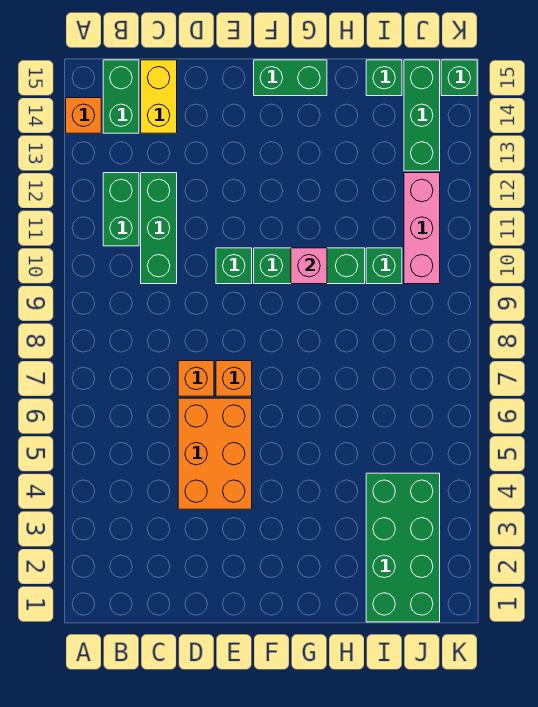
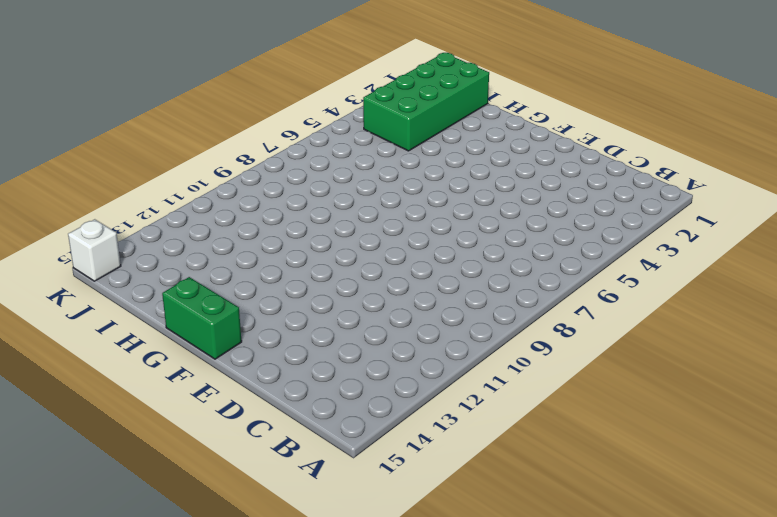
white brick K15 level 1 -> green brick K15 level 1
none -> orange brick A14 level 1
none -> green brick B11:B12 level 1
none -> green brick B14:B15 level 1

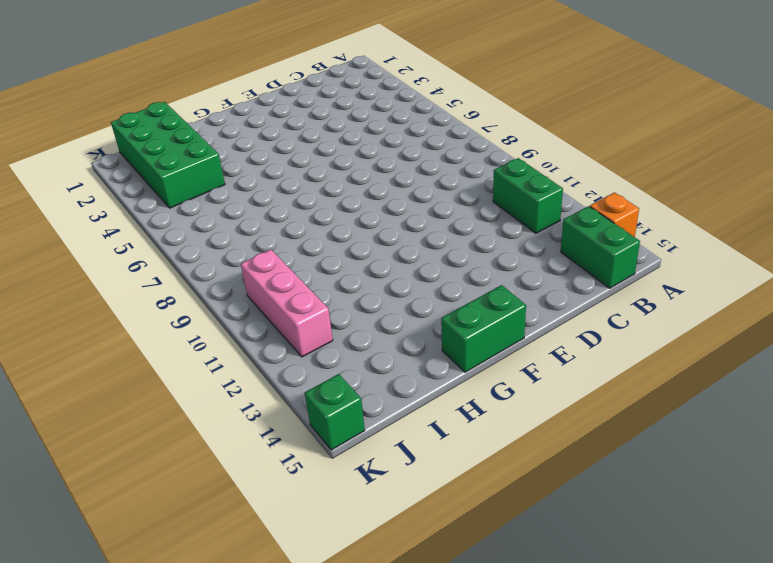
none -> green brick C10:C12 level 1
none -> yellow brick C14:C15 level 1
none -> orange brick D4:E6 level 1

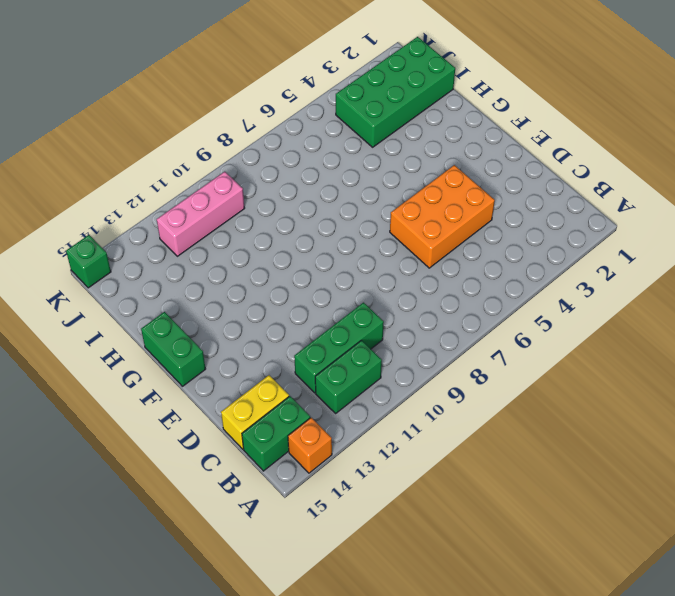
none -> orange brick D7 level 1
none -> orange brick E7 level 1
none -> green brick E10 level 1

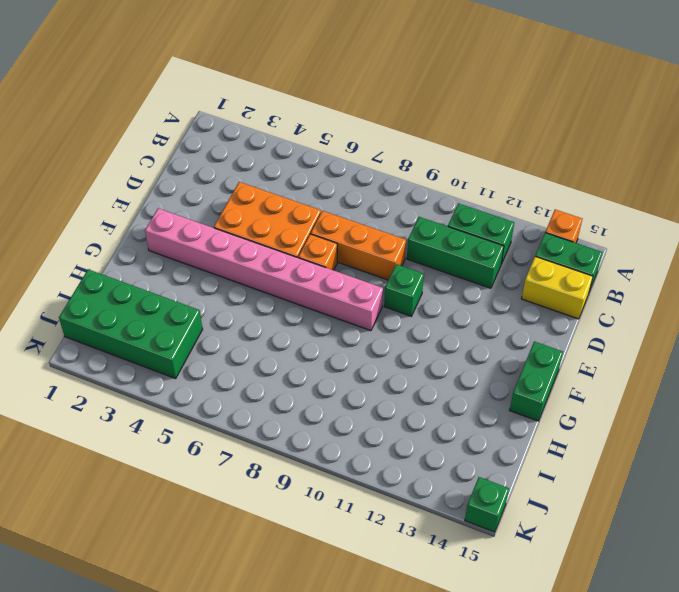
orange brick D7:D9 level 1 -> orange brick D7 level 1
pink brick F2:F9 level 1 -> none
none -> green brick F10:H10 level 1
none -> green brick I10 level 1
none -> green brick I15 level 1

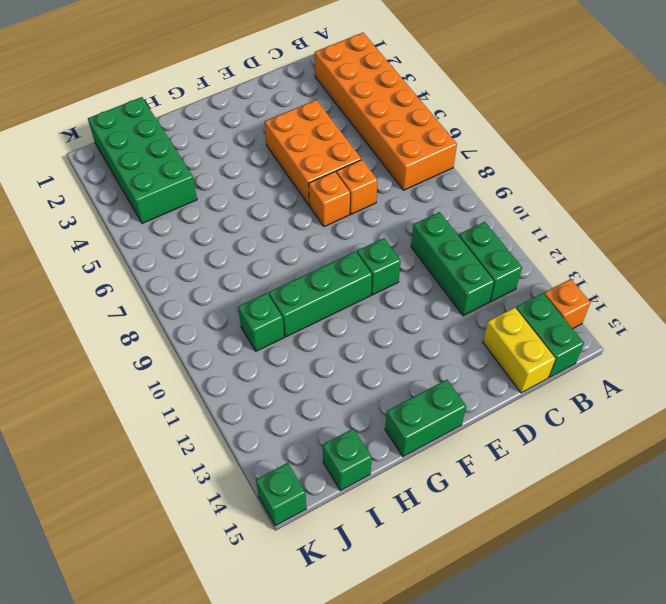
orange brick A2:B7 level 1 -> none
none -> pink brick J10:J12 level 1
none -> green brick J13:J15 level 1
none -> pink brick G10 level 2

